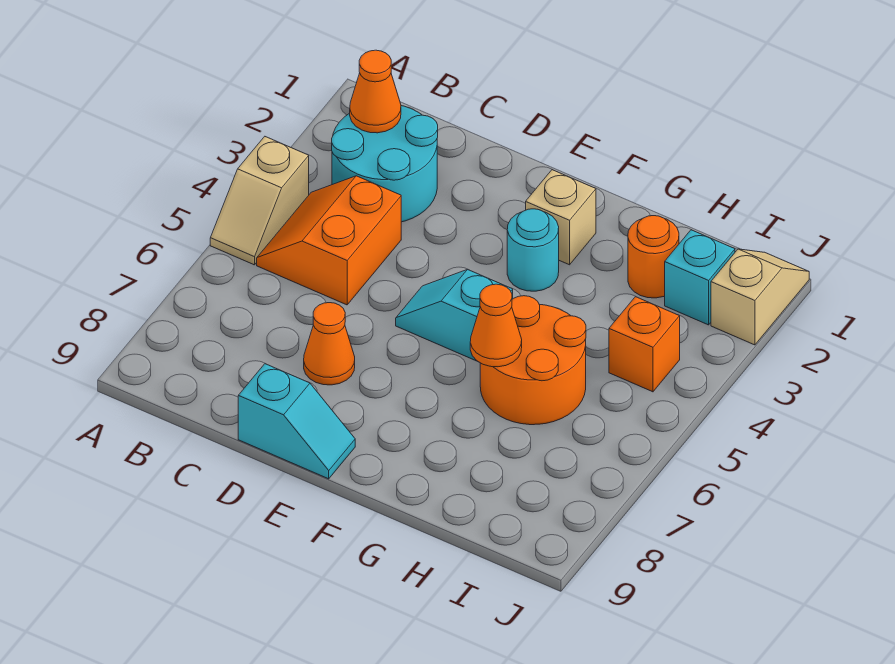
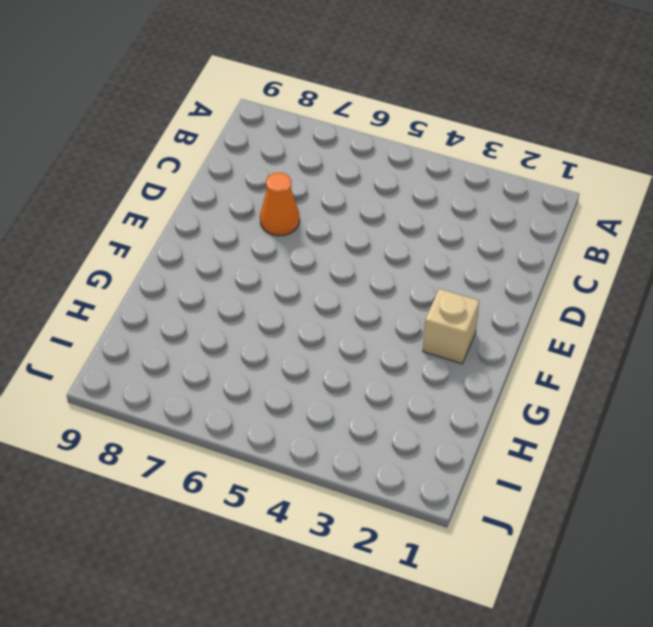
none -> tan slope A4:A5 level 1 top 4
none -> cyan round brick B2:C3 level 1
none -> orange slope B4:C5 level 1 top C

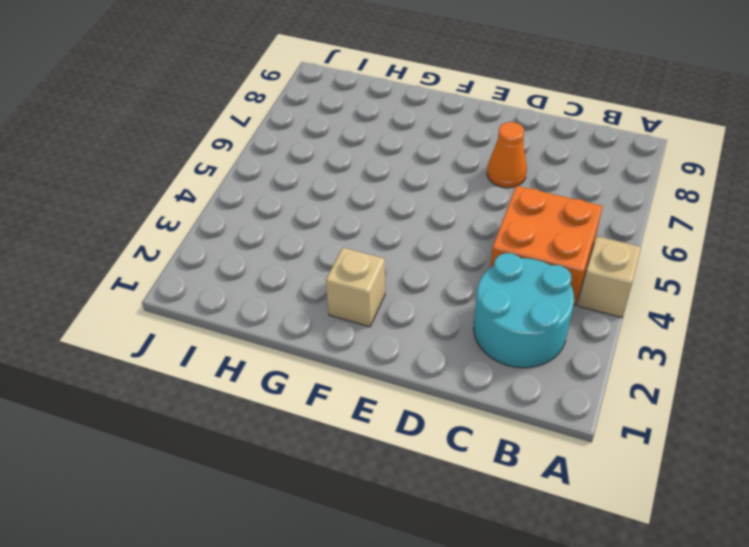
orange brick B4:C5 level 1 -> orange slope B4:C5 level 1 top C
none -> cyan slope D9:E9 level 1 top D
none -> cyan slope E5:F5 level 1 top F
none -> cyan round brick F3 level 1

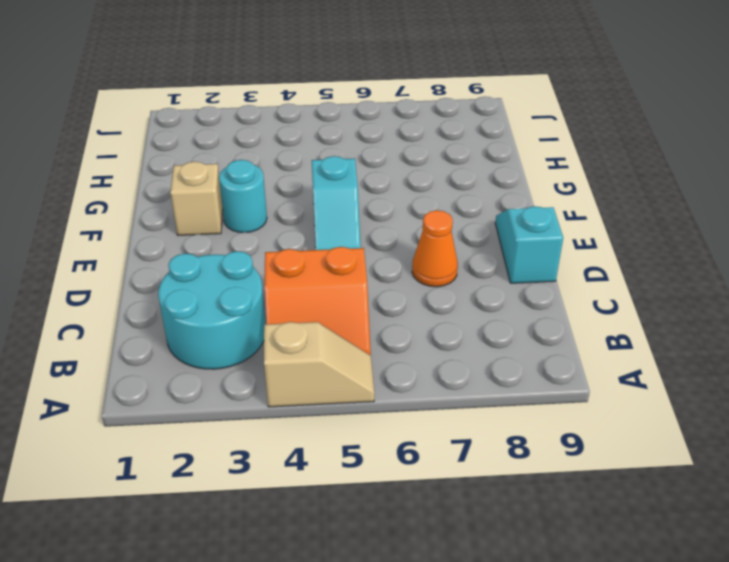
none -> orange round brick G5:H6 level 1
none -> orange round brick H2 level 1
none -> cyan brick I2 level 1

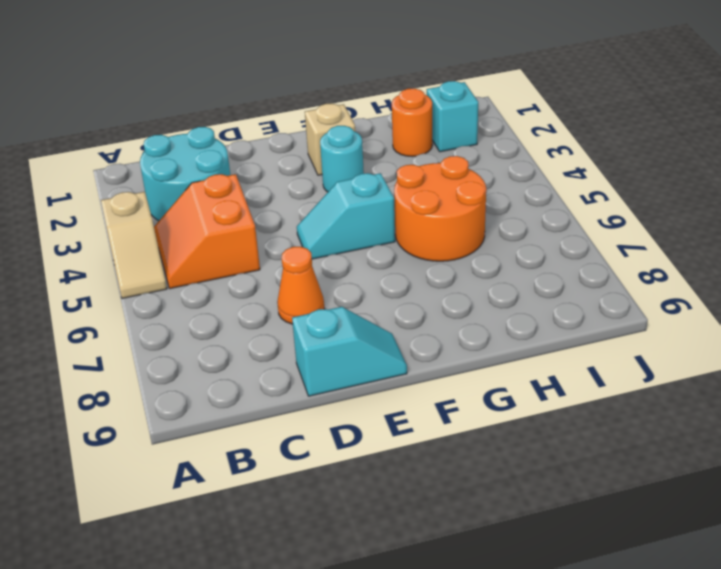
none -> orange brick I4 level 1
none -> tan slope J1:J2 level 1 top 2
none -> orange cone B2 level 2

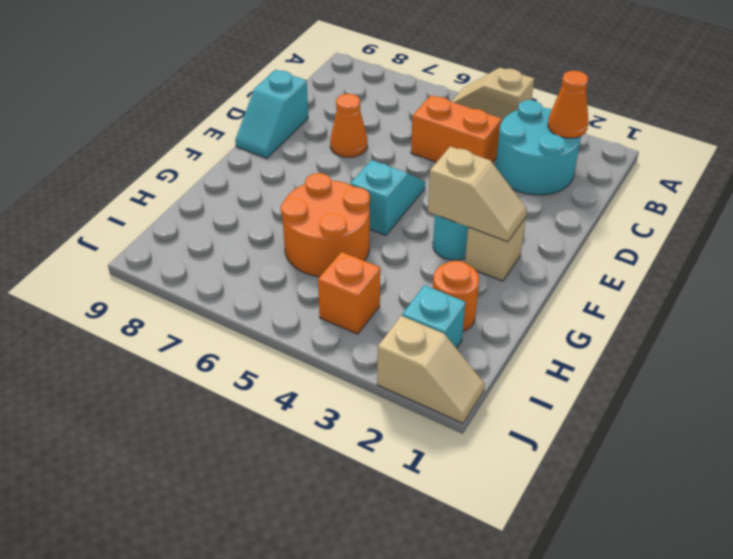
tan slope F2:F3 level 2 top 3 -> none
none -> orange cone G6 level 2

